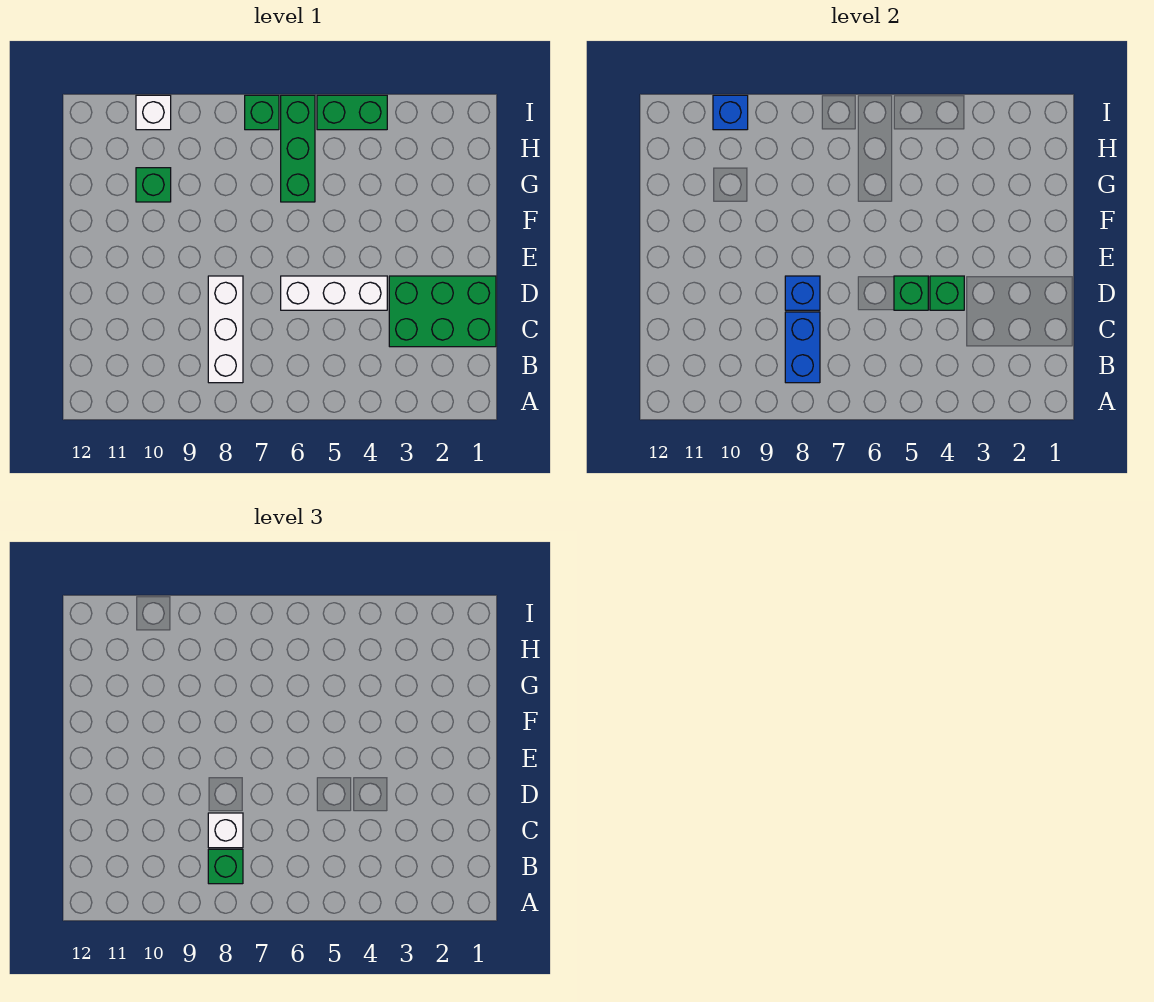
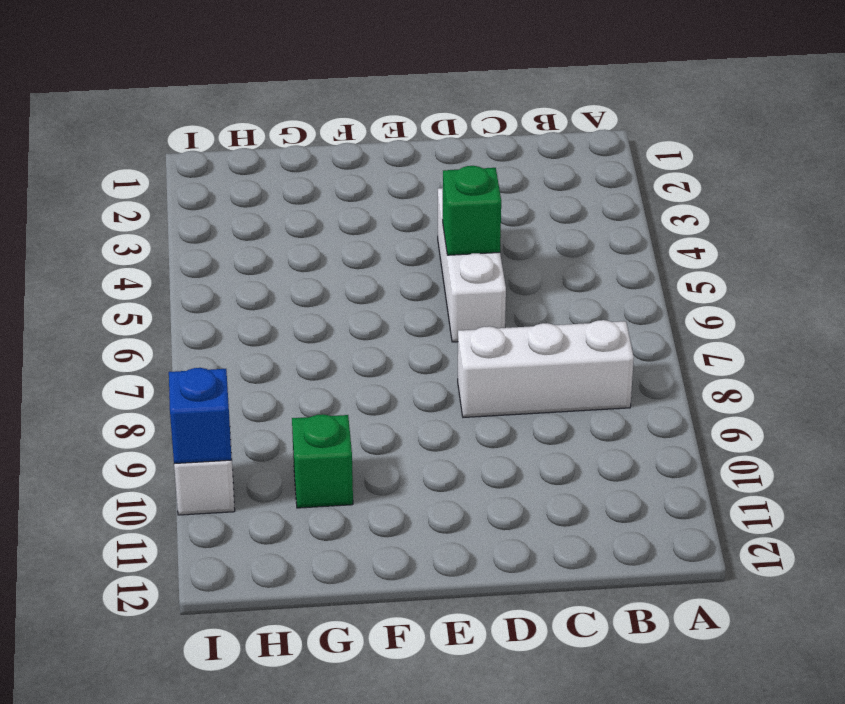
none -> green brick C1:D3 level 1
none -> green brick G6:I6 level 1
none -> green brick I4:I5 level 1

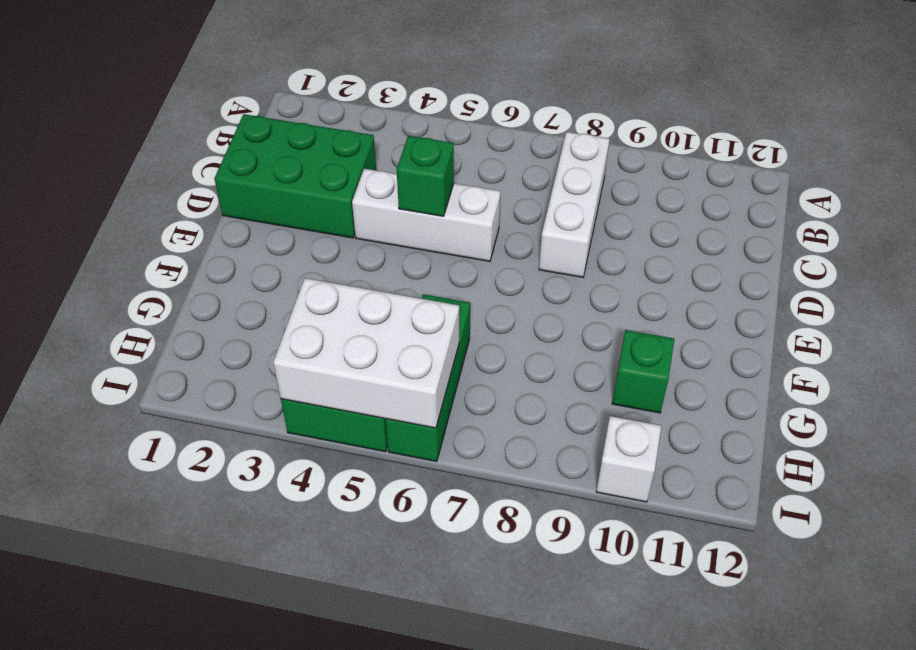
white brick H4:I6 level 2 -> none
none -> green brick I7 level 1
none -> blue brick B8:C8 level 2
none -> green brick D4 level 2

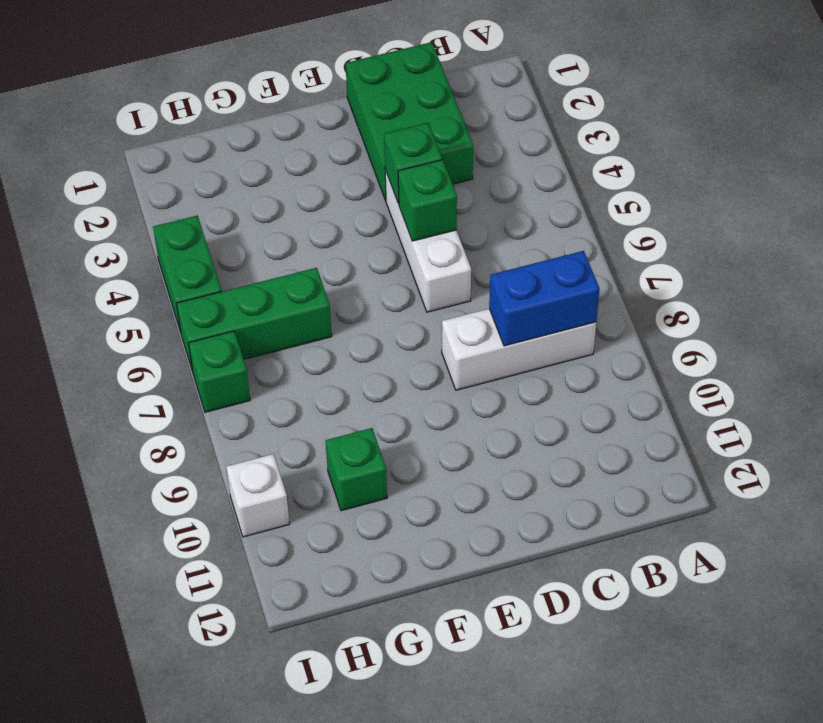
none -> blue brick D8 level 2
none -> blue brick I10 level 2
none -> green brick B8 level 3

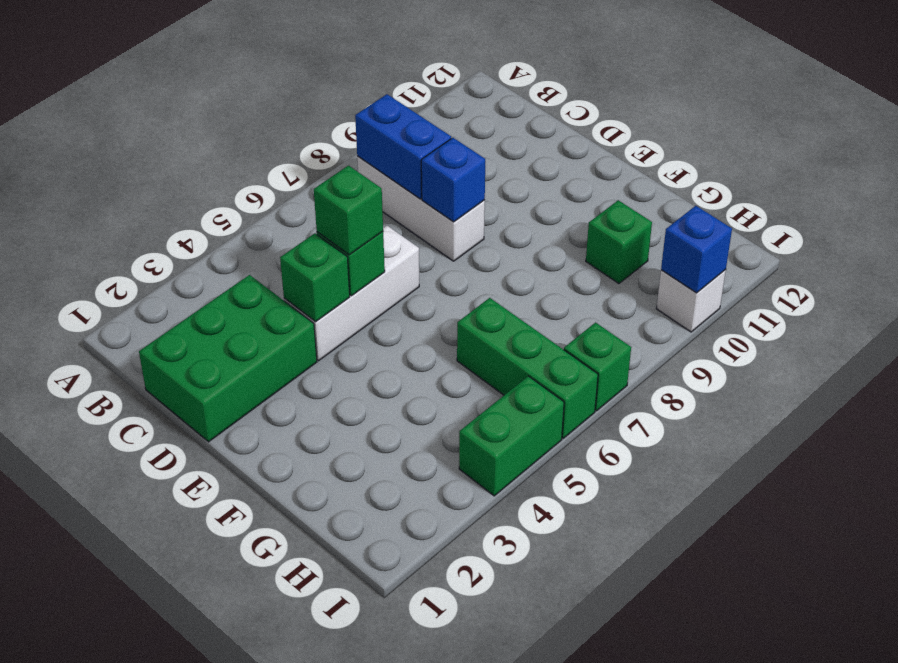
green brick D5 level 3 -> green brick B8 level 3
none -> white brick C8 level 3

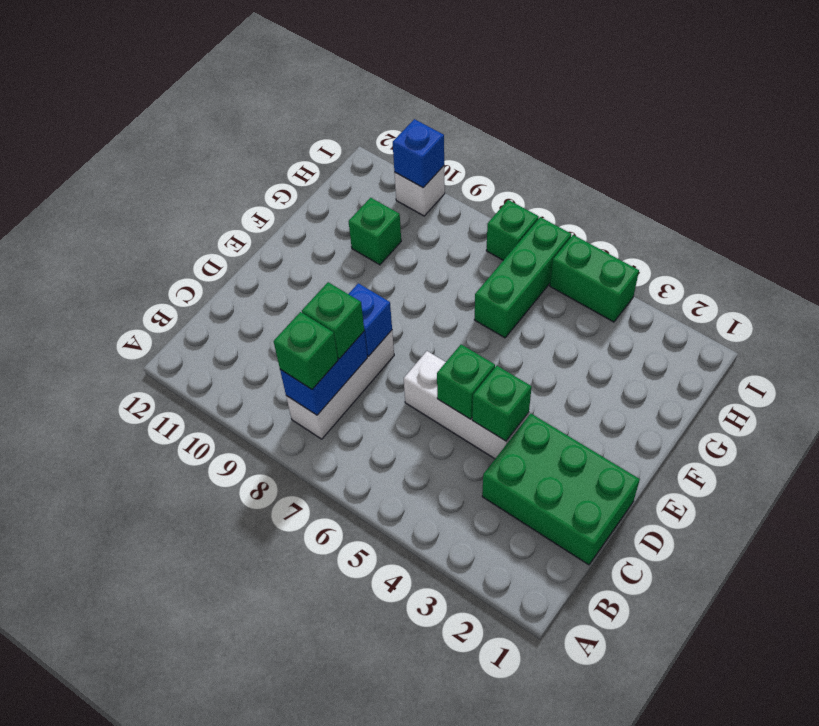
green brick C8 level 3 -> white brick C8 level 3

